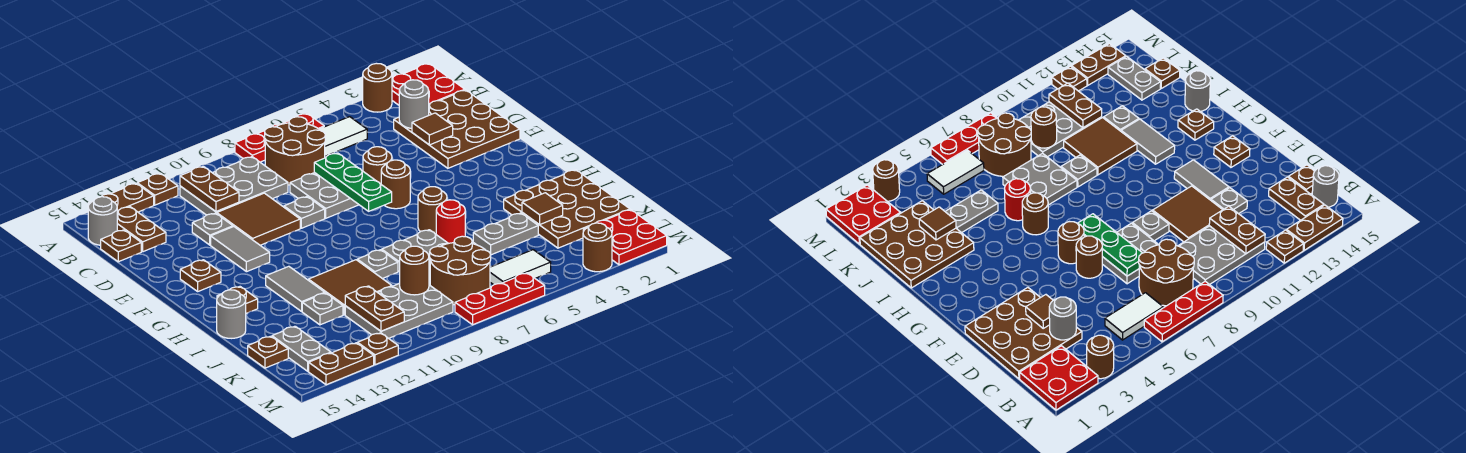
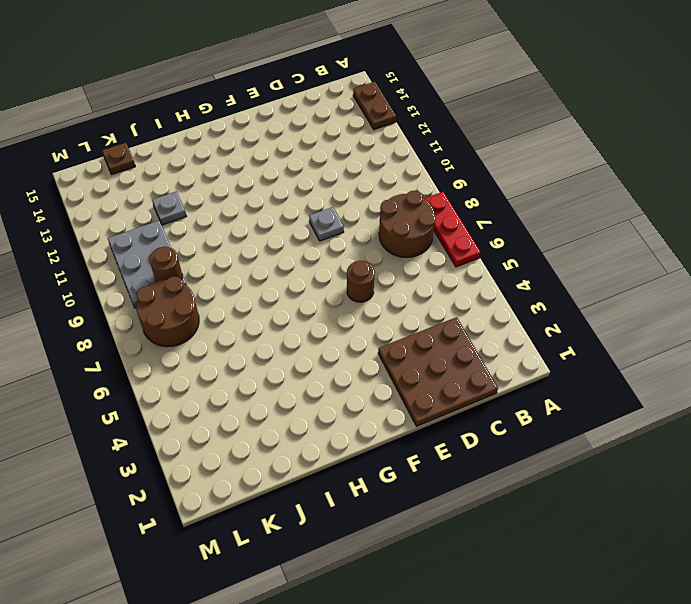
none -> red plate A1:B2 level 1
none -> brown round brick A3 level 1
none -> brown plate A12 level 1
none -> white tile B5:B6 level 1

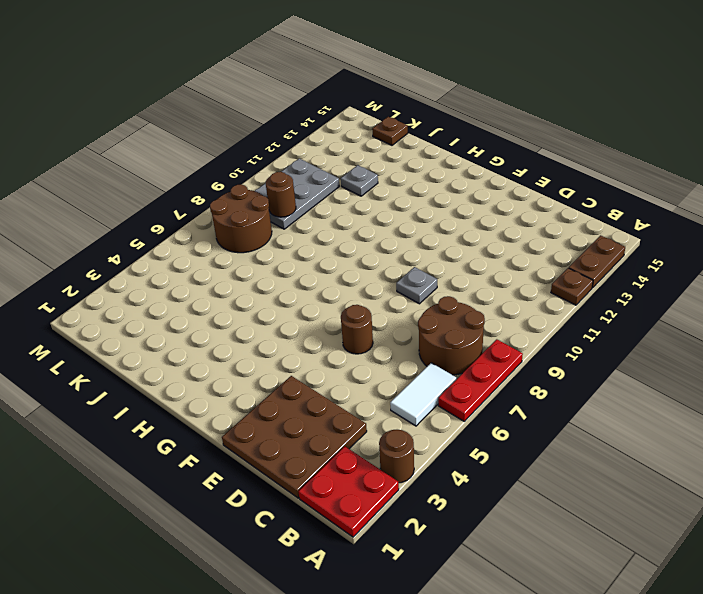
none -> grey plate B9:C11 level 1
none -> brown plate B14:C14 level 1
none -> grey round brick B15 level 1
none -> brown plate C15 level 1

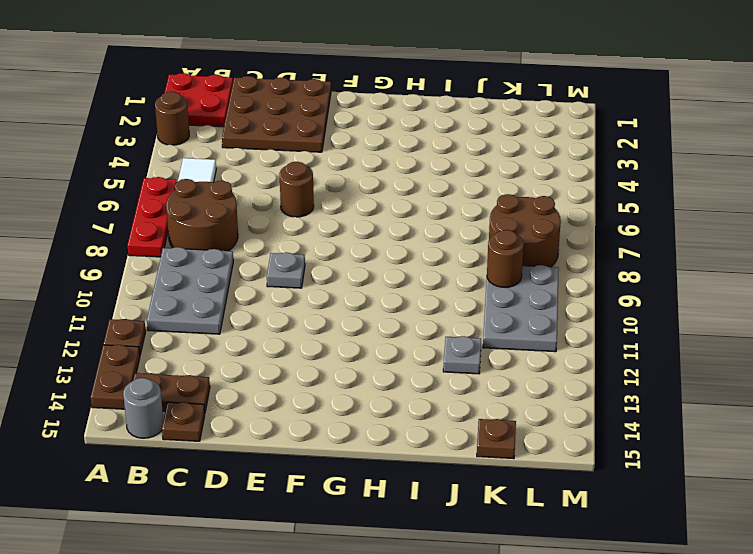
none -> grey plate D7:E8 level 1
none -> brown tile D10:E11 level 1
none -> grey plate D12 level 1
none -> grey tile E12:F12 level 1

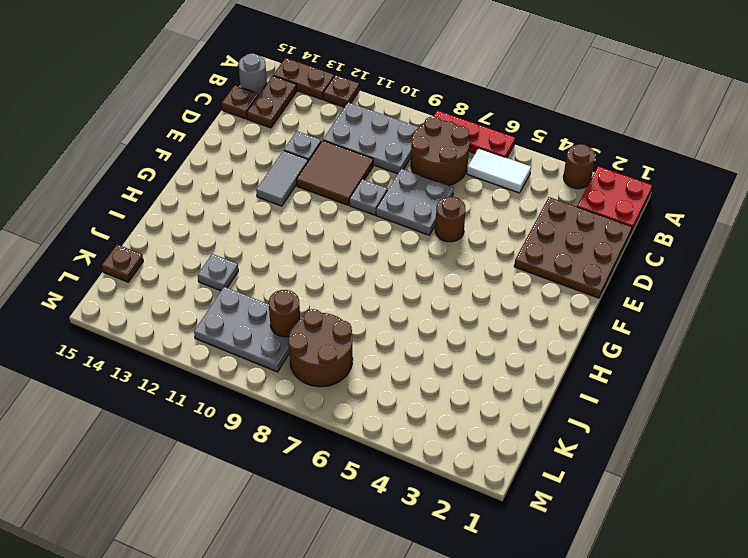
none -> brown round brick F6 level 1
none -> brown plate F14 level 1
none -> brown round brick H6 level 1
none -> grey tile H12:I12 level 1

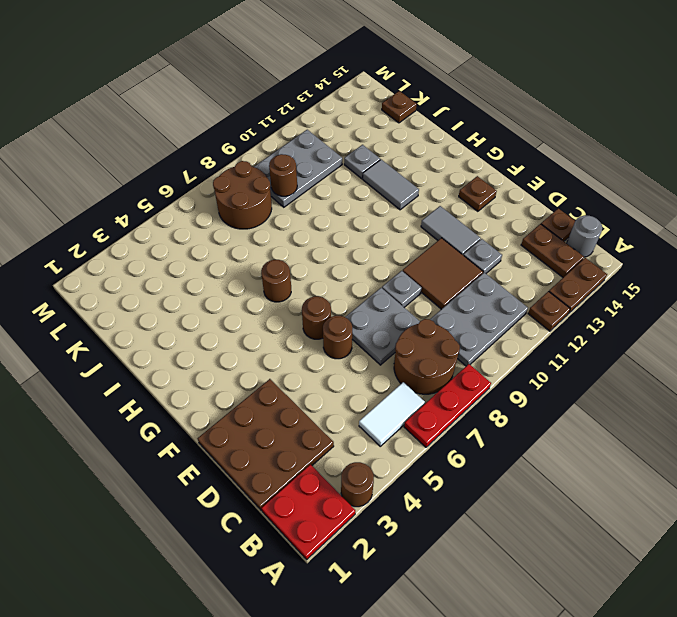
none -> brown plate H14 level 1
none -> brown plate I1:K3 level 1
none -> red round brick I6 level 1
none -> grey plate I7:J8 level 1

